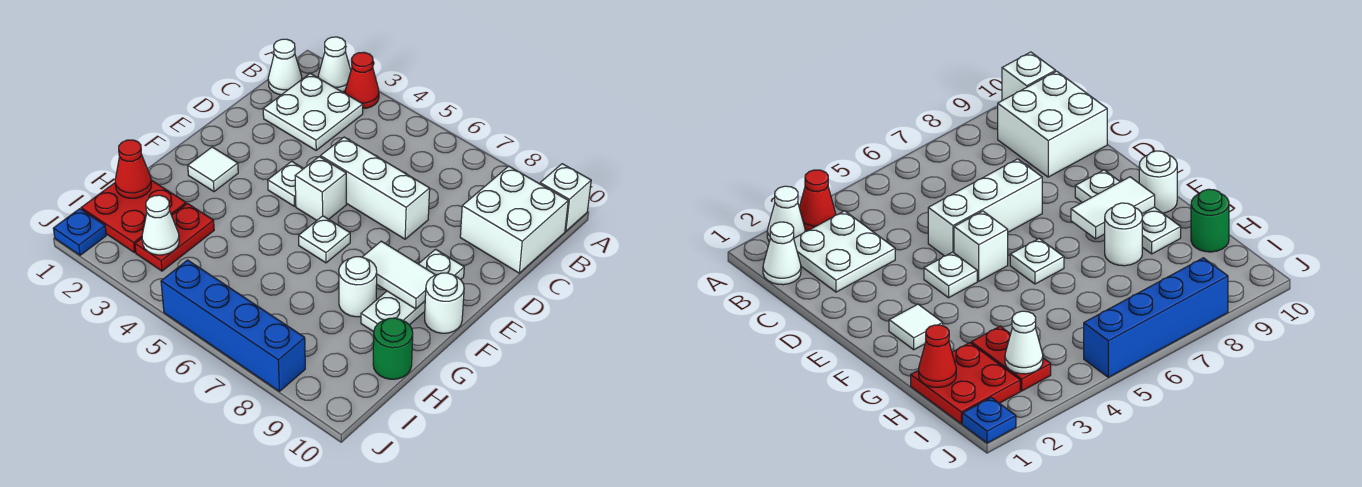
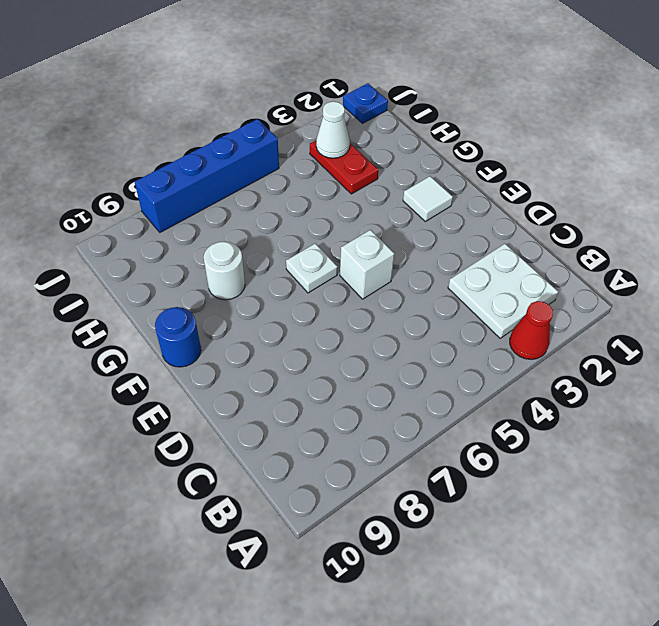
blue round brick F10 level 1 -> white round brick F10 level 1
none -> white cone A2 level 1
none -> white brick A10 level 1
none -> white cone B1 level 1

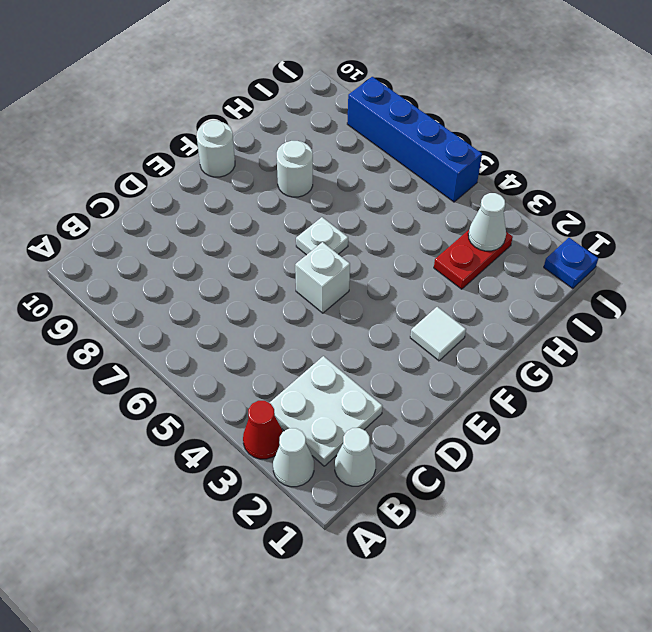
none -> white brick A10 level 1
none -> white brick B9:C10 level 1
none -> white brick D5:D7 level 1

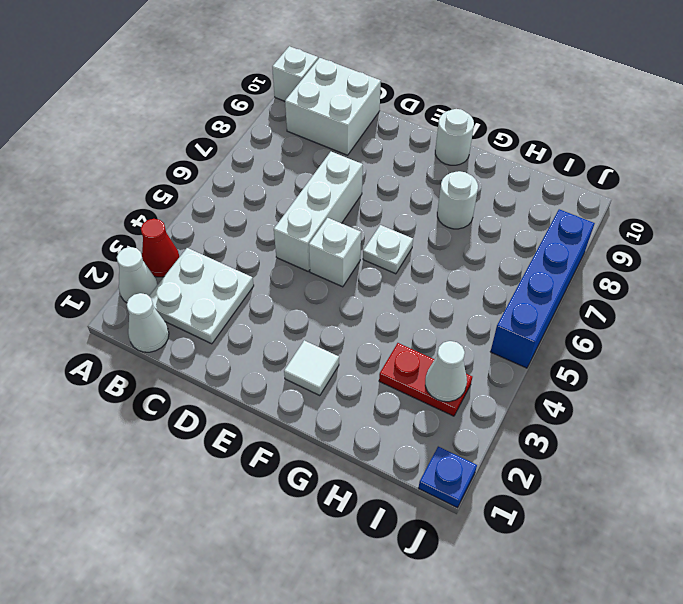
none -> white plate E4 level 1
none -> white plate E9:G9 level 1
none -> red plate H1:I2 level 1

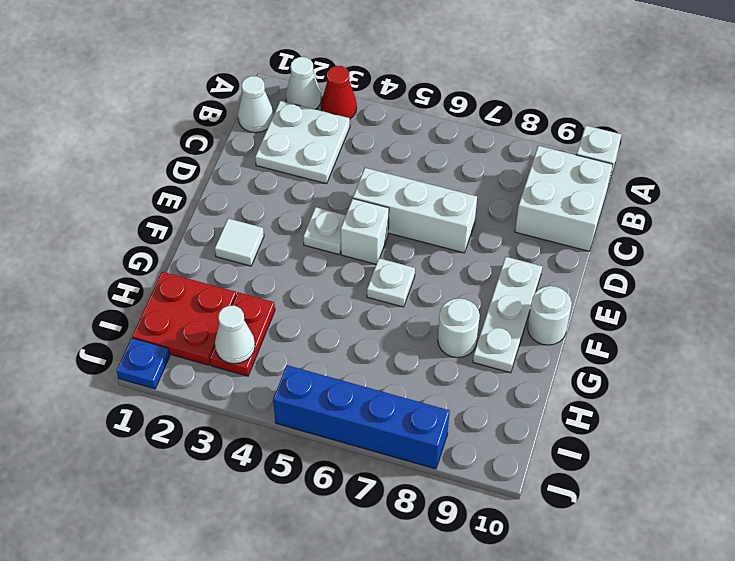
none -> green round brick H10 level 1
none -> white tile F8:F9 level 2
none -> red cone H1 level 2

